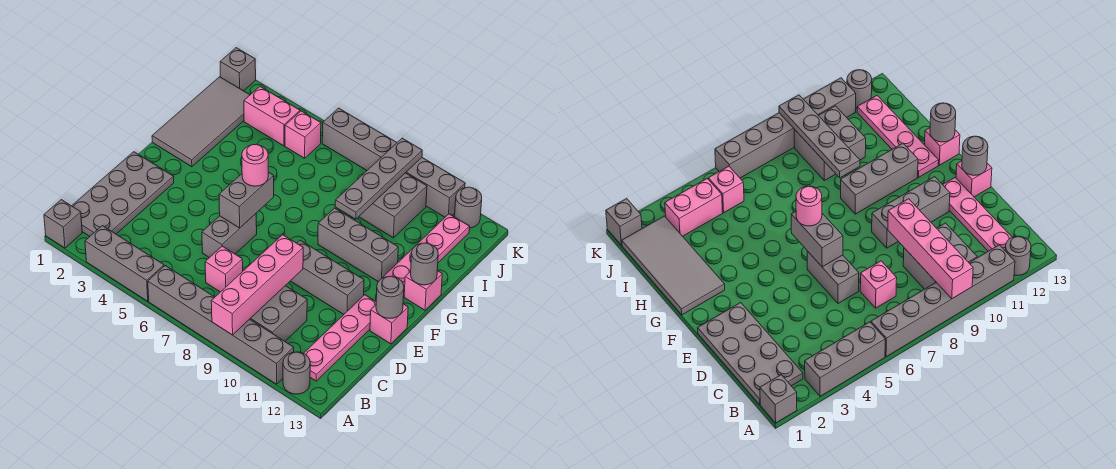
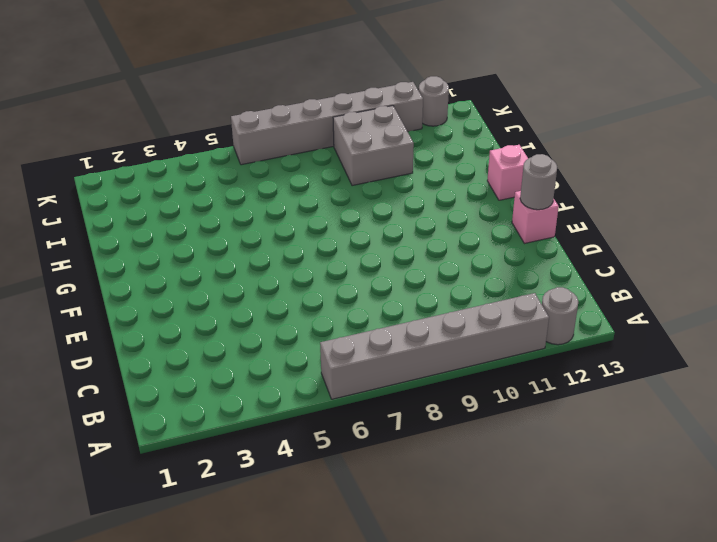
none -> grey brick A1 level 1
none -> grey brick A3:A5 level 1
none -> grey plate B1:E2 level 1

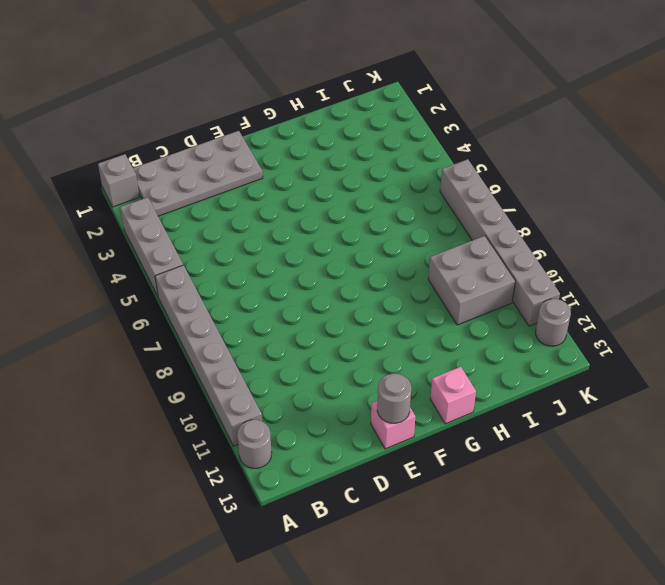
none -> grey brick B9:C10 level 1
none -> pink plate B12:E12 level 1
none -> pink brick C7 level 1

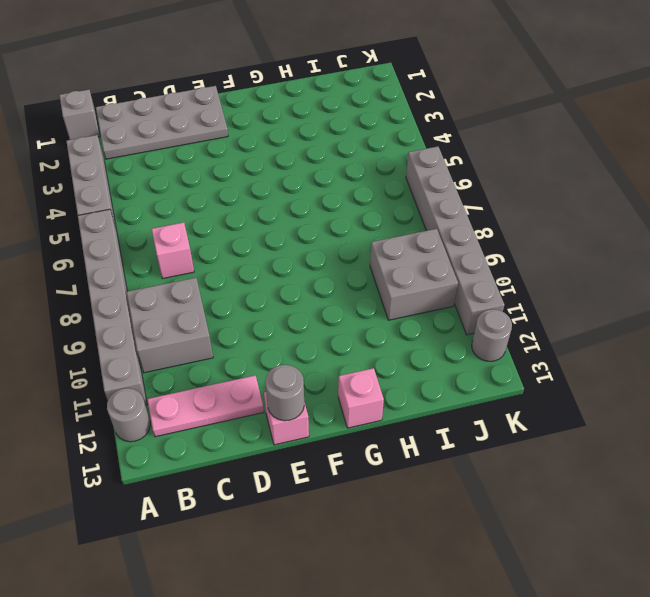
pink plate B12:D12 level 1 -> pink plate B12:E12 level 1
none -> grey brick D6:E6 level 1
none -> grey brick E9:E11 level 1
none -> grey tile G1:J2 level 1

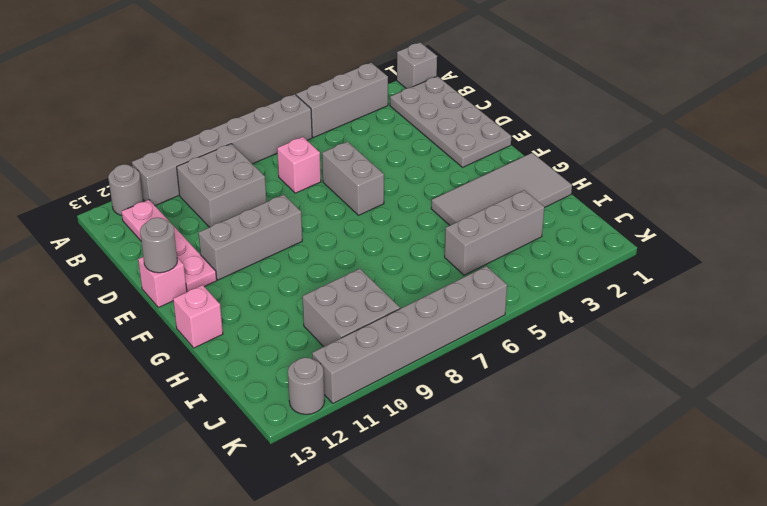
grey tile G1:H4 level 1 -> grey tile G1:J2 level 1
grey brick I3:I5 level 1 -> grey brick G9:G11 level 1
none -> pink plate G12:J12 level 1
none -> pink brick J3:J4 level 1
none -> pink brick J5 level 1

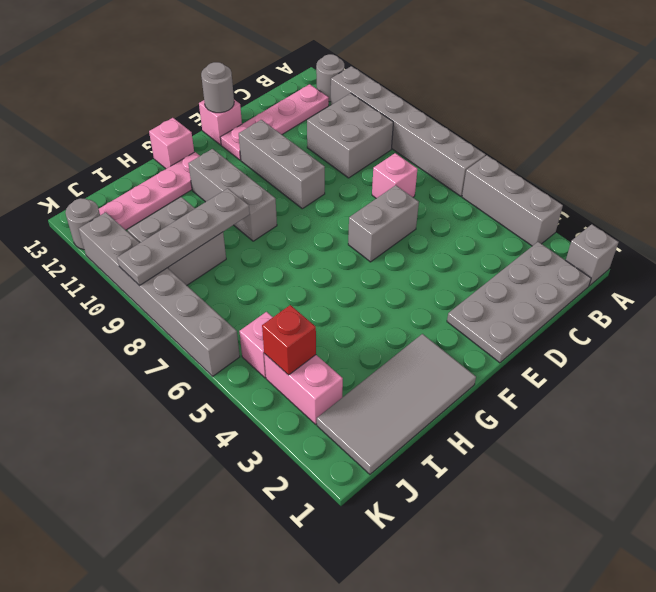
red brick J4 level 2 -> none
none -> grey brick K1 level 1
none -> pink brick A9:D9 level 2
none -> grey brick E6:F6 level 2

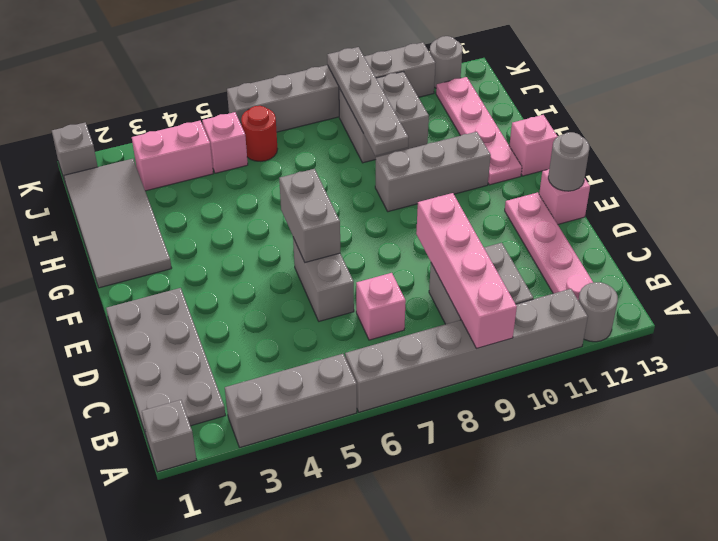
red round brick J6 level 1 -> none
none -> grey brick E9:E11 level 1
none -> grey round brick G13 level 2
none -> pink round brick F6 level 3

